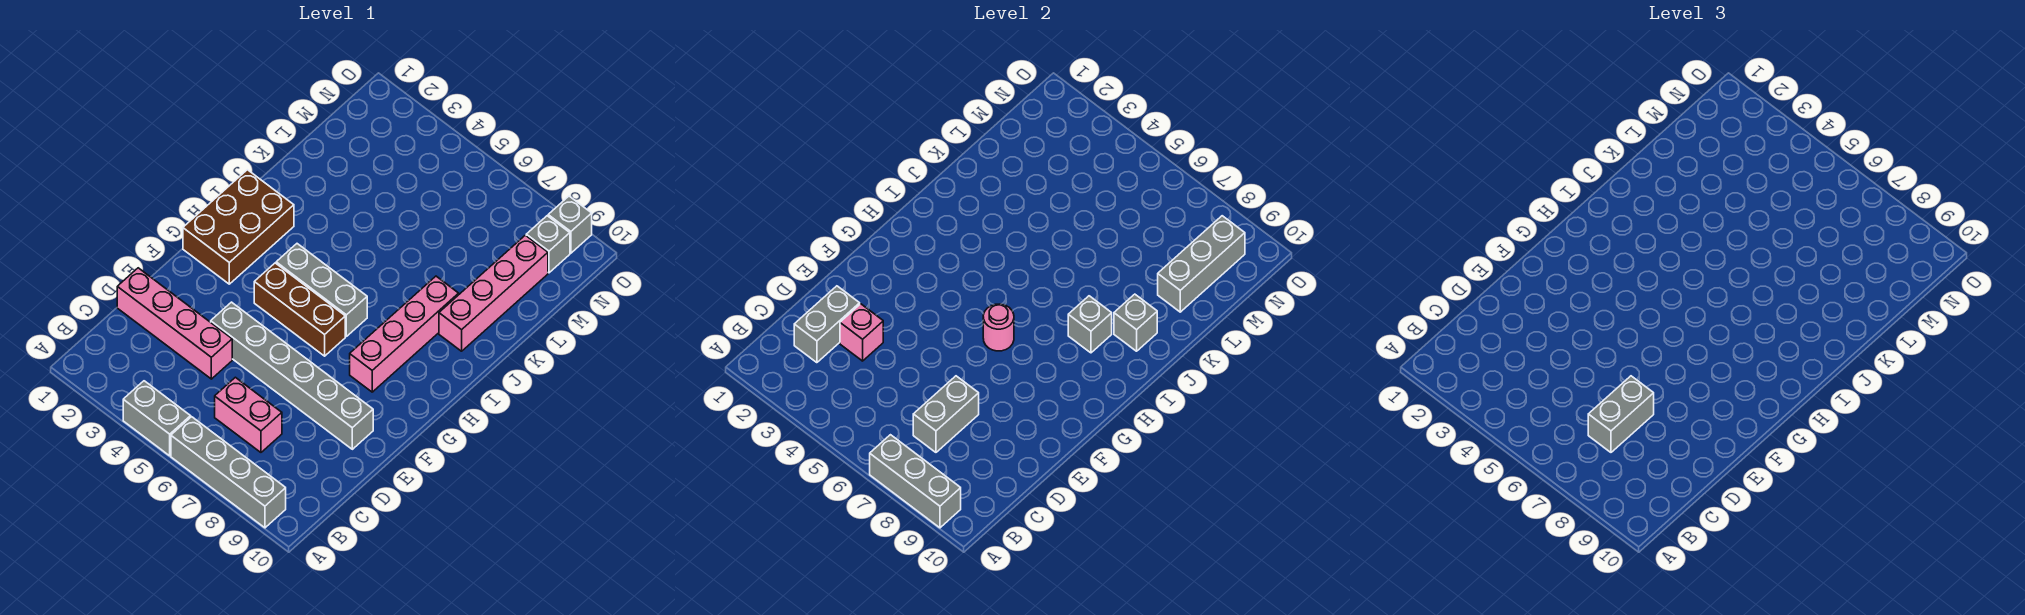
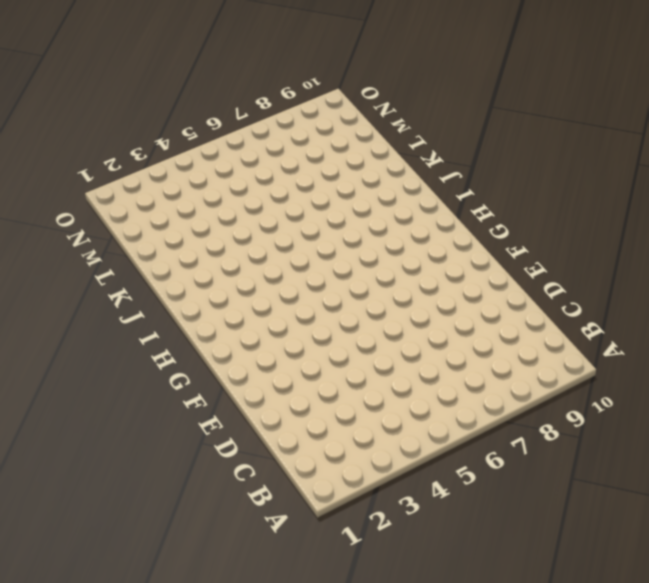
none -> grey brick A4:A5 level 1
none -> grey brick A6:A9 level 1
none -> pink brick C6:C7 level 1

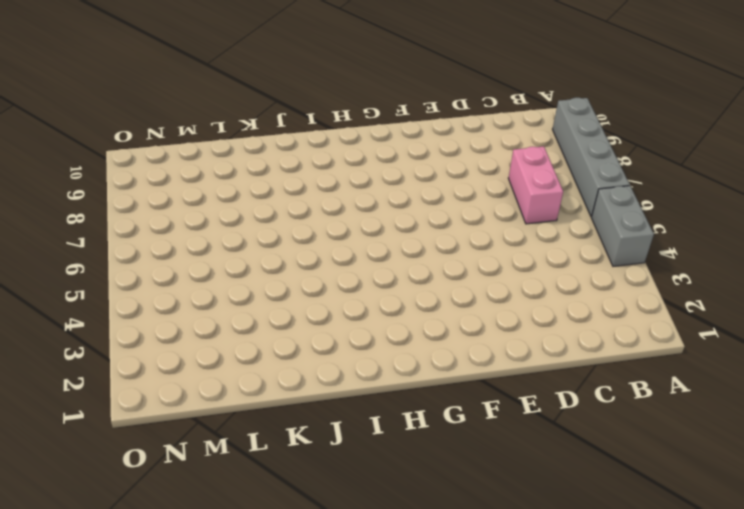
none -> pink brick D1:D4 level 1
none -> grey brick E4:E9 level 1
none -> brown brick G1:I2 level 1

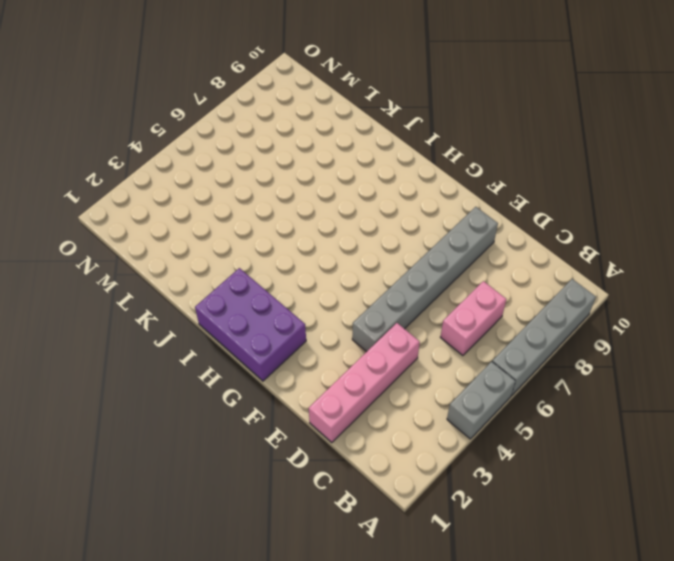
purple brick G1:I2 level 1 -> brown brick G1:I2 level 1
none -> brown brick G4:G6 level 1
none -> pink brick G8:J8 level 1
none -> grey brick H4:H6 level 1

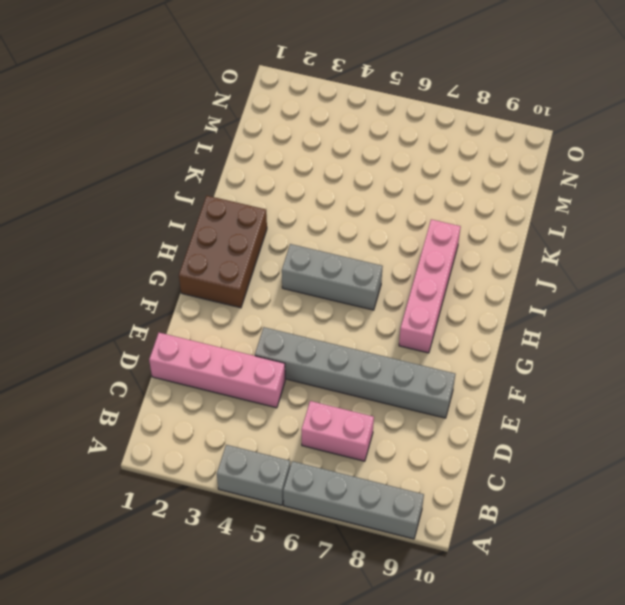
none -> brown brick G4:G6 level 1
none -> pink brick J9:M9 level 1
none -> grey brick N9 level 1

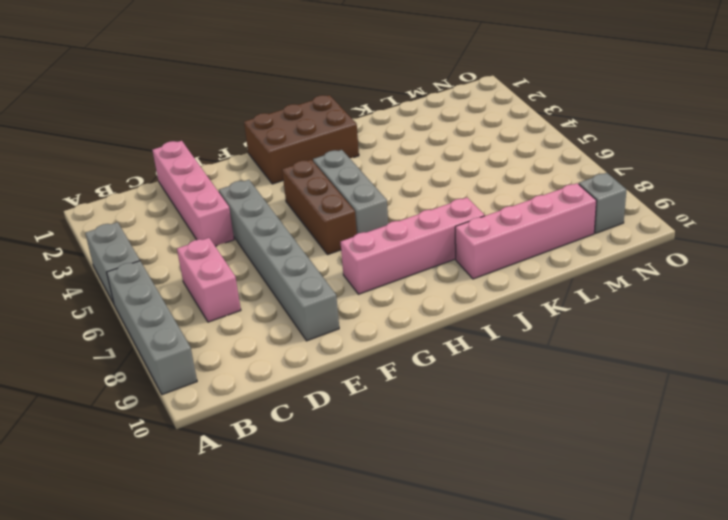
none -> grey brick O9 level 1
none -> grey brick A7:A9 level 2
none -> grey brick C2:D2 level 2

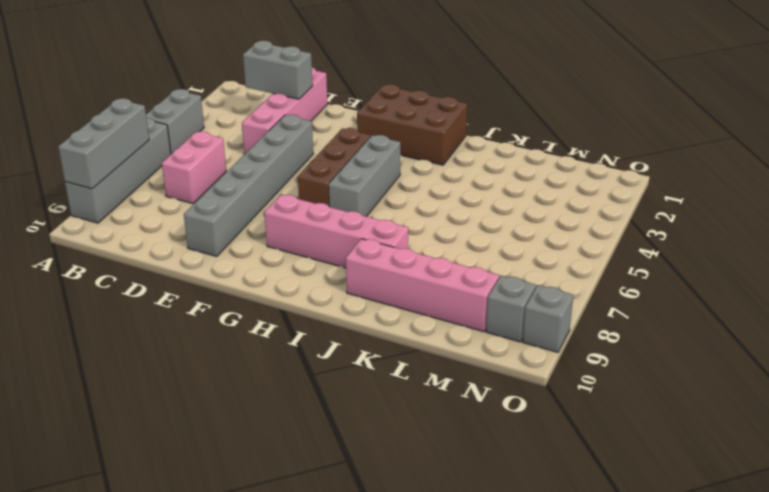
none -> grey brick C7:D7 level 2
none -> pink brick D3 level 2
none -> pink round brick G6 level 2

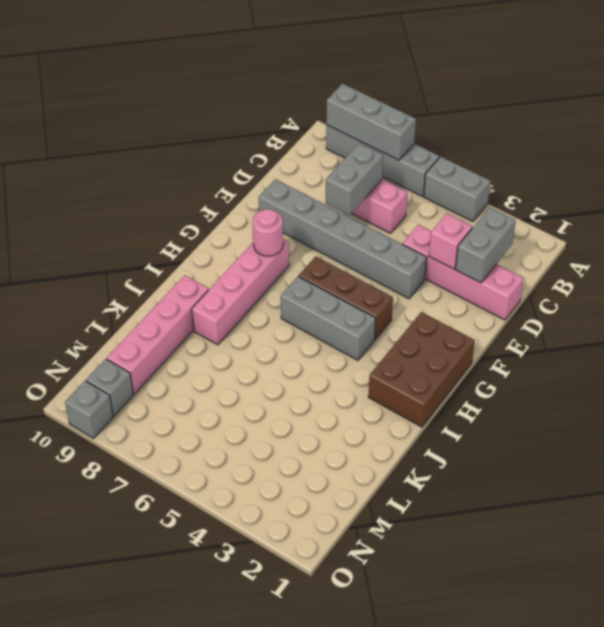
pink round brick G8 level 2 -> pink round brick G6 level 2
none -> grey brick I8 level 2
none -> grey brick J9 level 2
none -> grey brick L9:N9 level 2

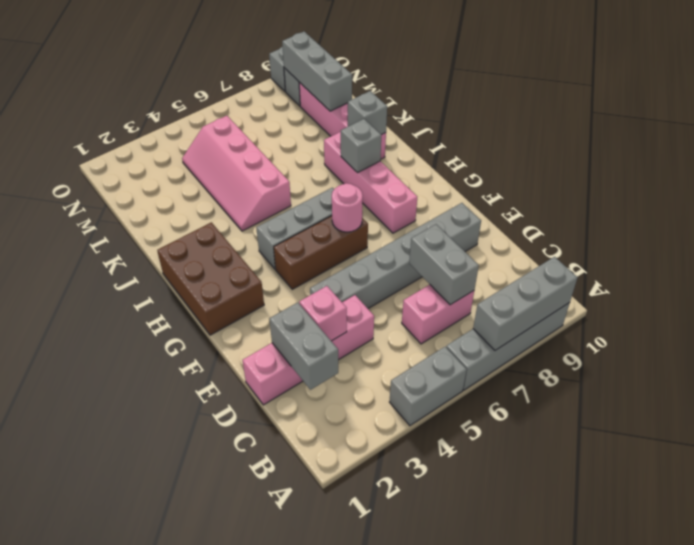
pink slope J4:M5 level 1 top 5 -> none
none -> grey brick C7:D7 level 3

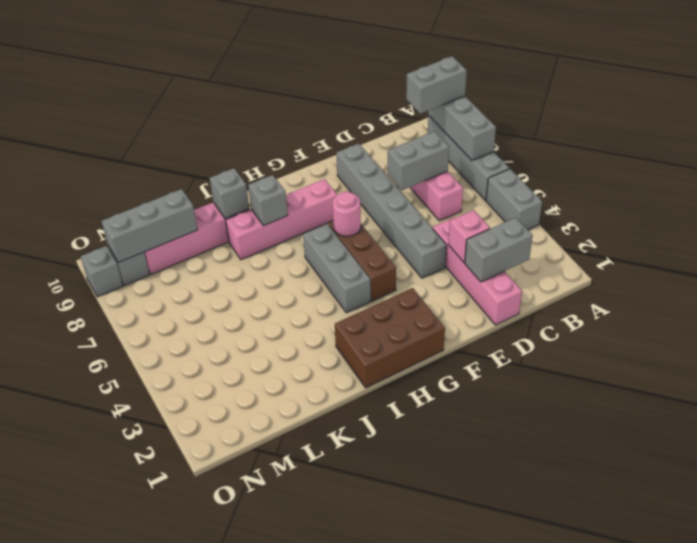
grey brick A9:B9 level 3 -> grey brick C7:D7 level 3

